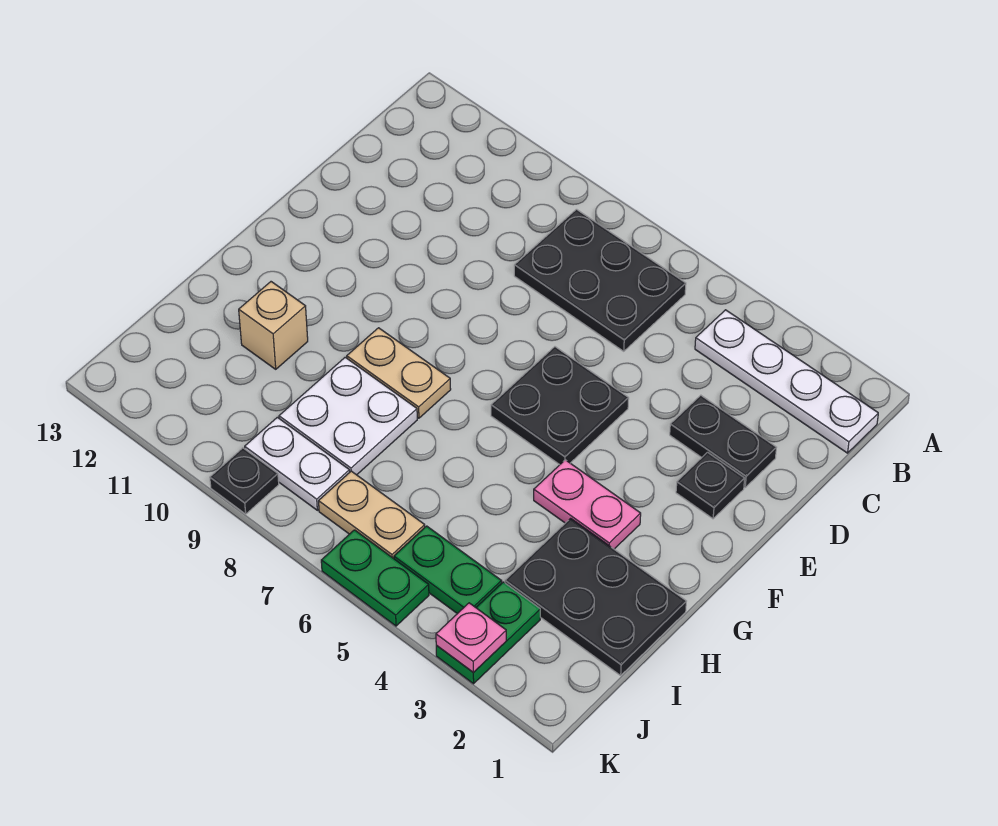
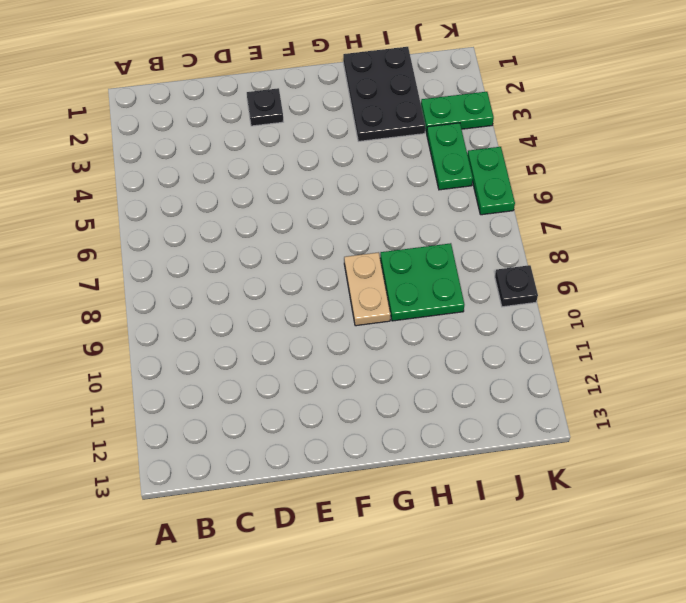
green plate H8:I9 level 1 -> white plate H8:I9 level 1
none -> white plate B1:B4 level 1
none -> black plate B6:C8 level 1
none -> black plate D2:D3 level 1

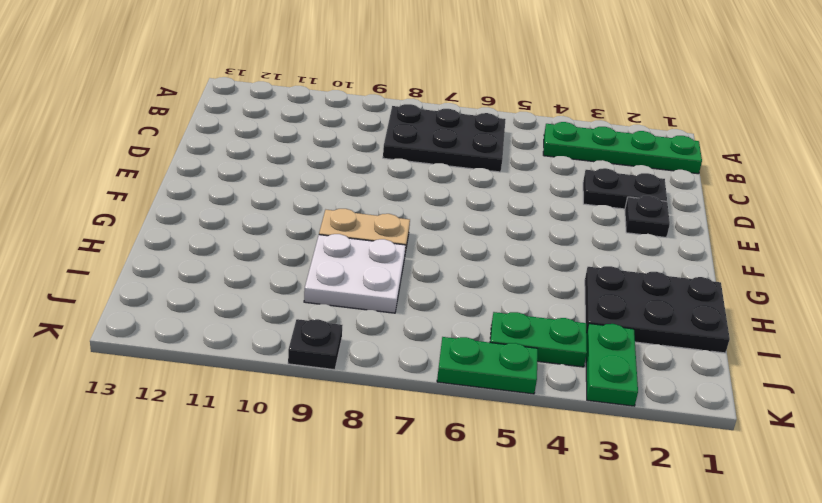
green plate B1:B4 level 1 -> white plate B1:B4 level 1
none -> black plate E5:F6 level 1
none -> pink plate G3:G4 level 1
none -> tan brick H11 level 1

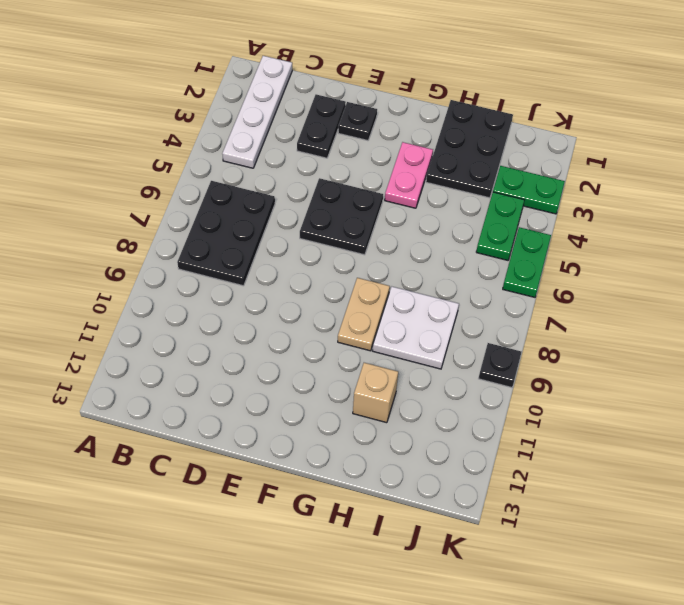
none -> tan plate J6:J7 level 1
none -> white plate J8:J9 level 1
none -> pink plate K3 level 2

